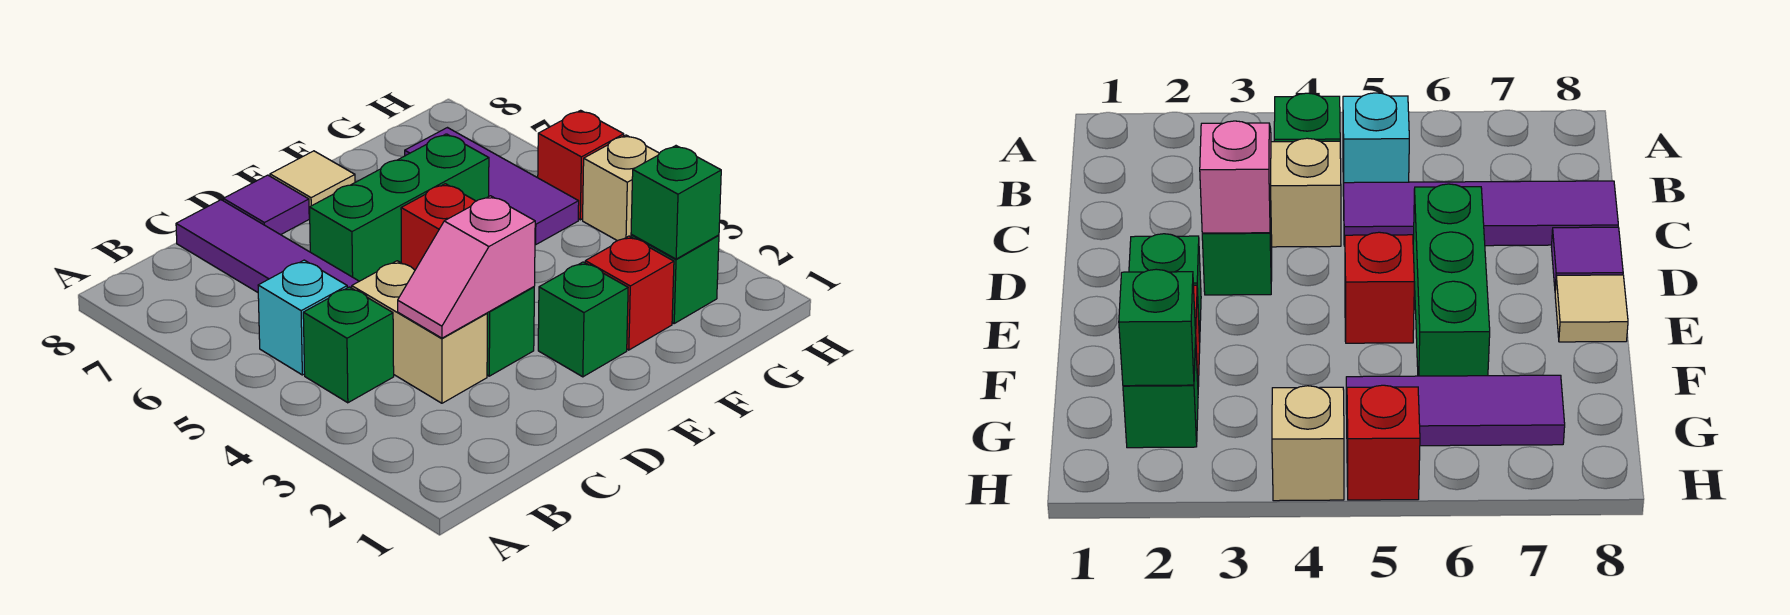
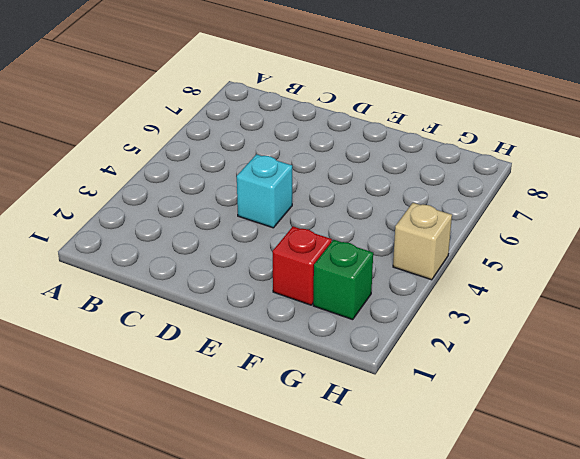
cyan brick D4 level 1 -> cyan brick B5 level 1
none -> green brick B4 level 1
none -> tan brick C3:C4 level 1
none -> purple tile C5:C8 level 1

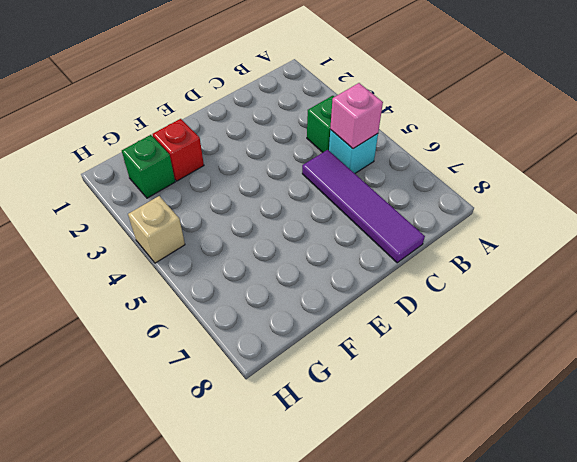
pink brick B5 level 2 -> none
none -> tan brick C3:C4 level 1
none -> green brick D3 level 1
none -> green brick D6:F6 level 1

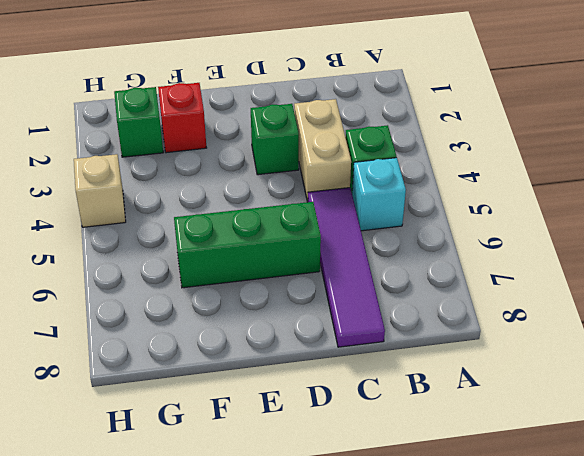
none -> purple tile D8 level 1
none -> green brick E2 level 1
none -> red brick E5 level 1

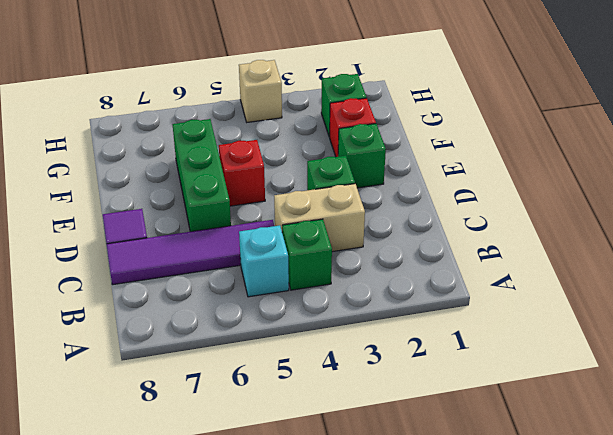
none -> tan tile E8 level 1
none -> purple tile G5:G7 level 1
none -> red brick H5 level 1

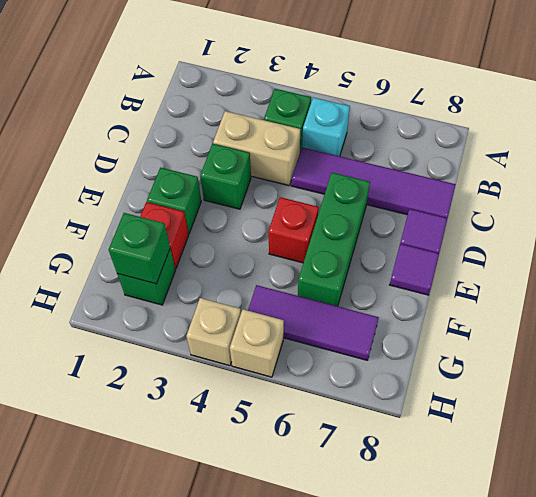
purple tile E8 level 1 -> tan tile E8 level 1
tan brick H5 level 1 -> red brick H5 level 1
none -> pink slope C3:D3 level 2 top D

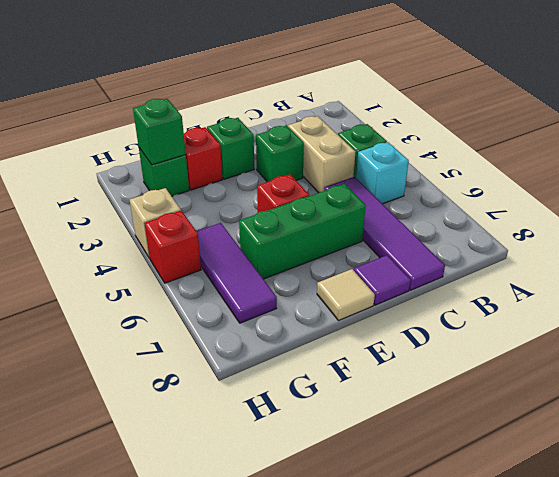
none -> pink slope C3:D3 level 2 top D

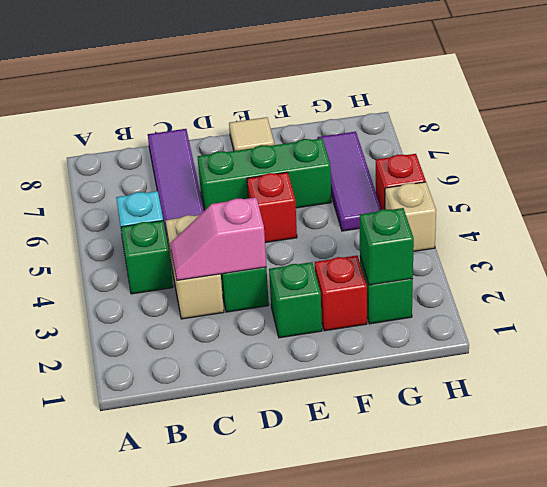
none -> purple tile D8 level 1

